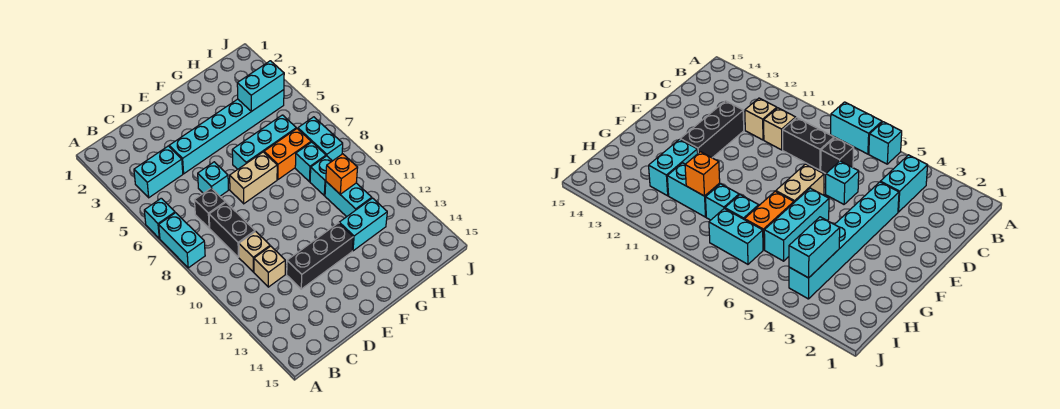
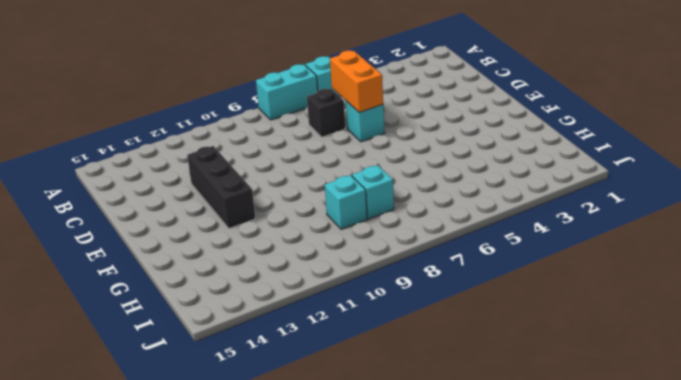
orange brick C6:D6 level 2 -> orange brick G7:H7 level 1
none -> cyan brick B4:C4 level 1
none -> black brick C8:C9 level 1
none -> tan brick C10 level 1

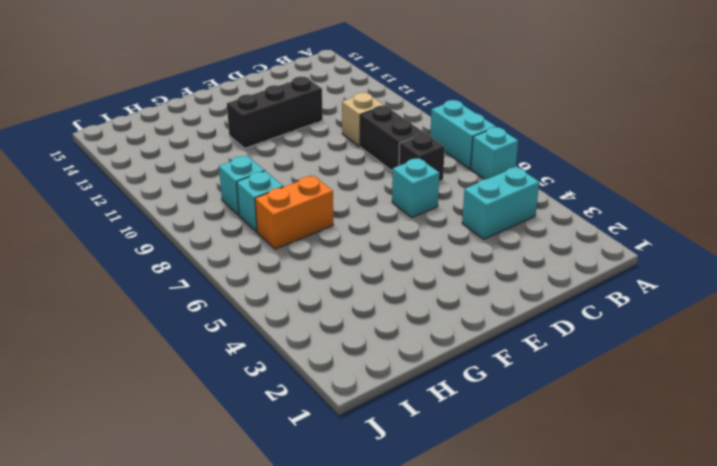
none -> tan brick C11 level 1
none -> cyan brick D4:I4 level 1
none -> tan brick E7:F7 level 1

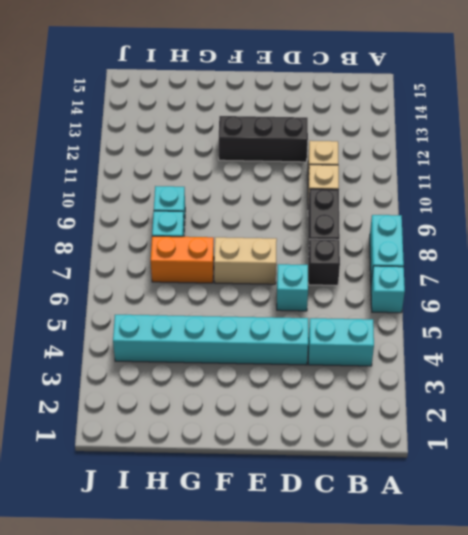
none -> cyan brick F6:H6 level 1
none -> cyan brick G12:H12 level 1
none -> cyan brick H10:H11 level 1

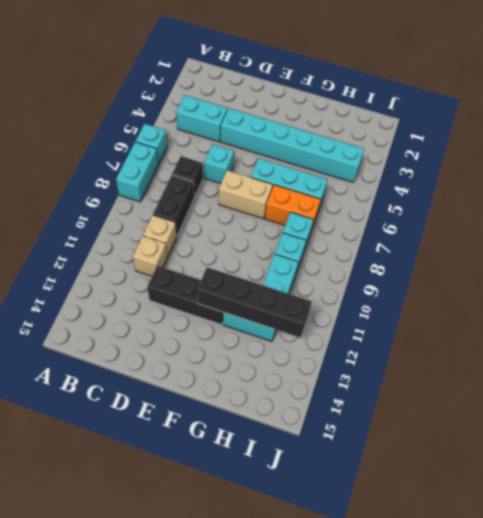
black brick F12:I12 level 2 -> none
none -> cyan brick I7:I8 level 1
none -> cyan brick H4:I4 level 2
none -> orange brick H10 level 2

